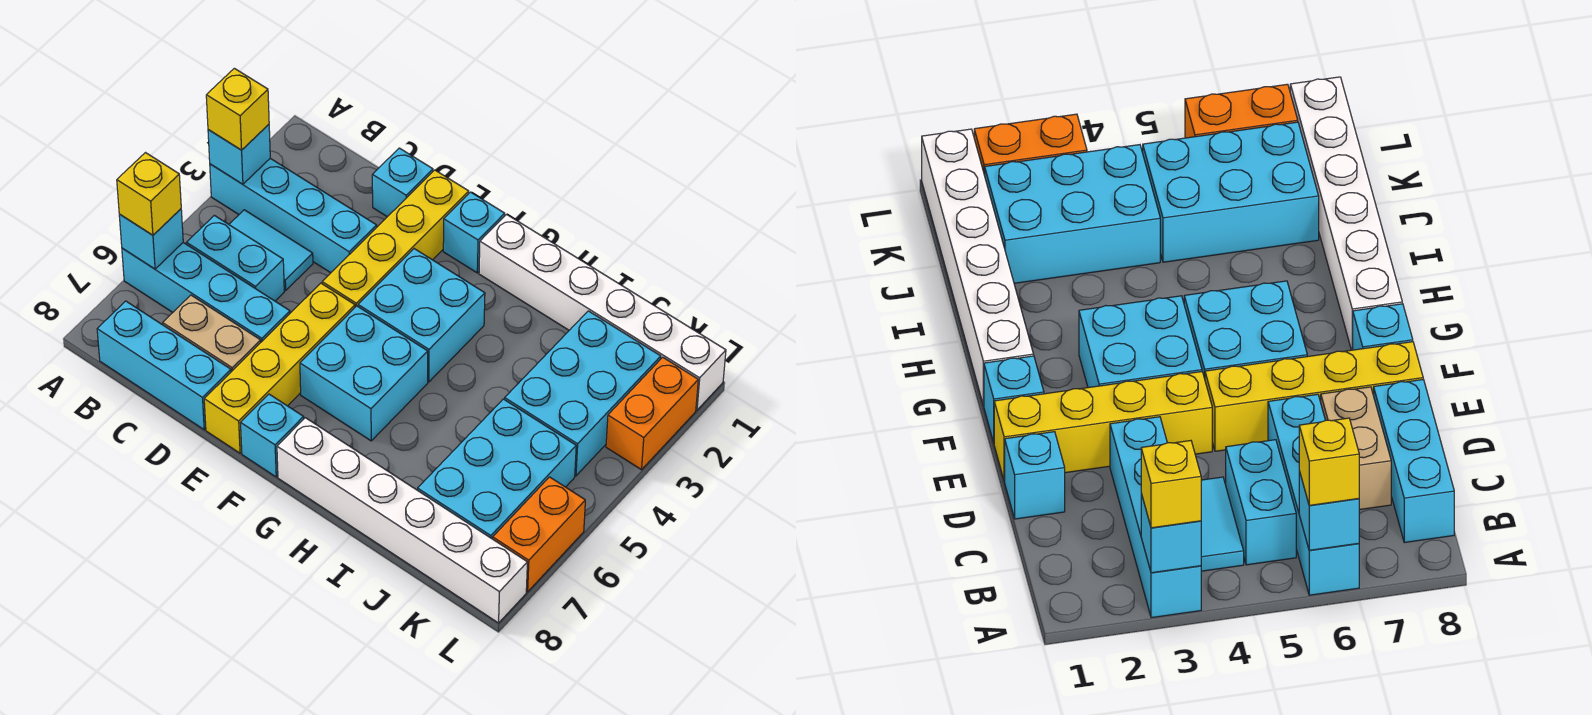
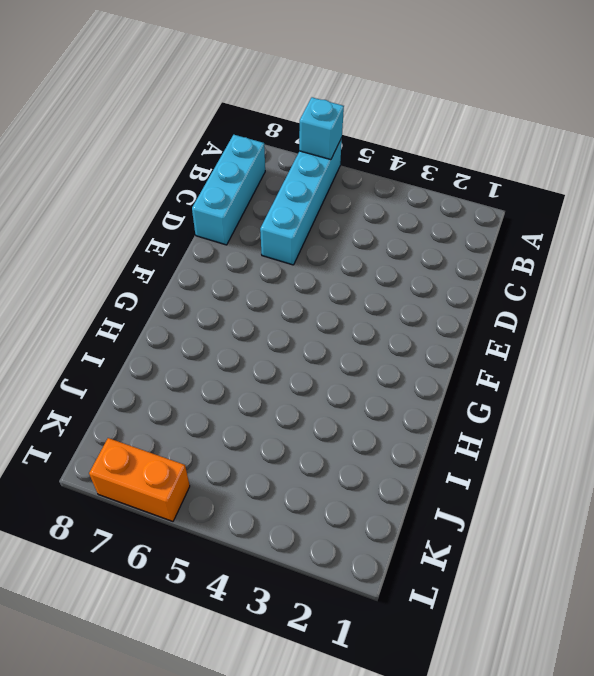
none -> cyan brick A3:D3 level 1
none -> cyan tile B4:C4 level 1
none -> cyan brick B5:C5 level 1

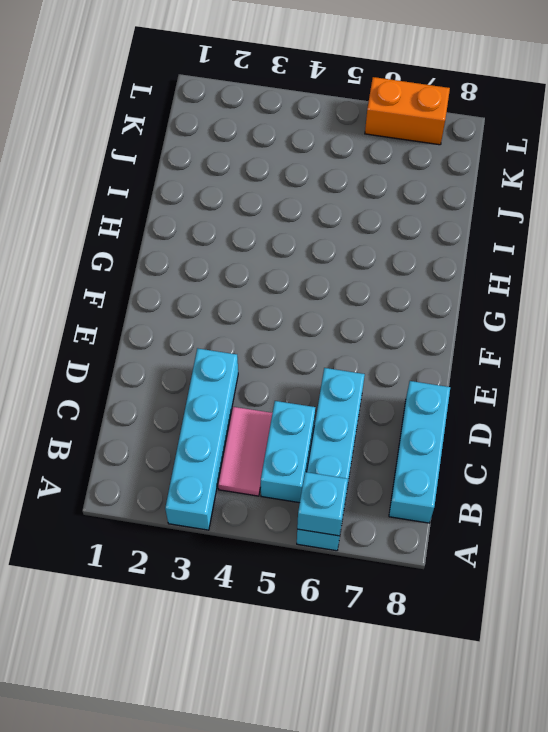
pink tile B4:C4 level 1 -> cyan tile B4:C4 level 1
none -> tan brick C7:D7 level 1
none -> cyan brick D1 level 1
none -> yellow brick E1:E4 level 1

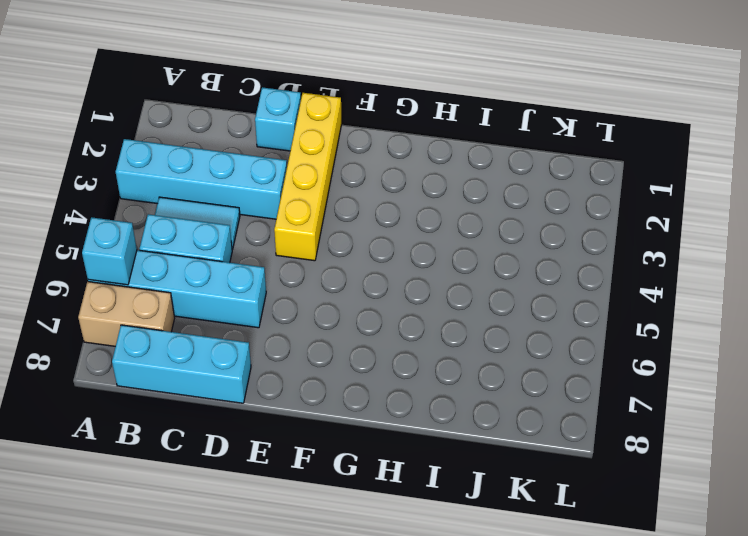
tan brick A7:B7 level 1 -> tan brick C7:D7 level 1
none -> yellow brick E5:E8 level 1
none -> cyan brick F1 level 1
none -> cyan brick F3:G4 level 1

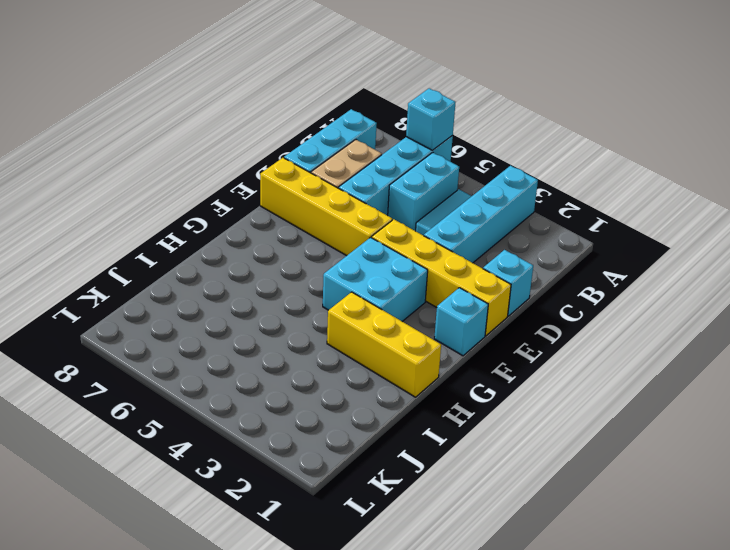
yellow brick H1:H3 level 1 -> white brick G1:L1 level 1
none -> cyan brick F5:G6 level 1
none -> cyan brick F8 level 1
none -> white brick G8:L8 level 1

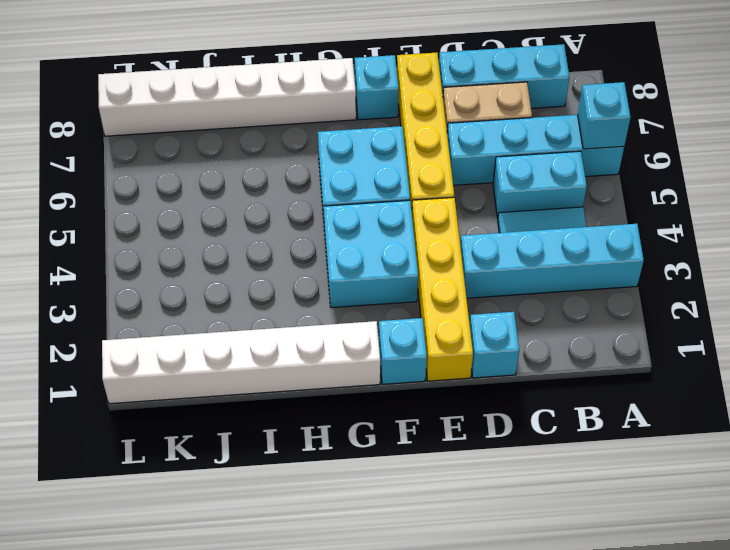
none -> cyan brick J2:K4 level 1
none -> cyan brick J5:K7 level 1
none -> orange brick L2:L3 level 1

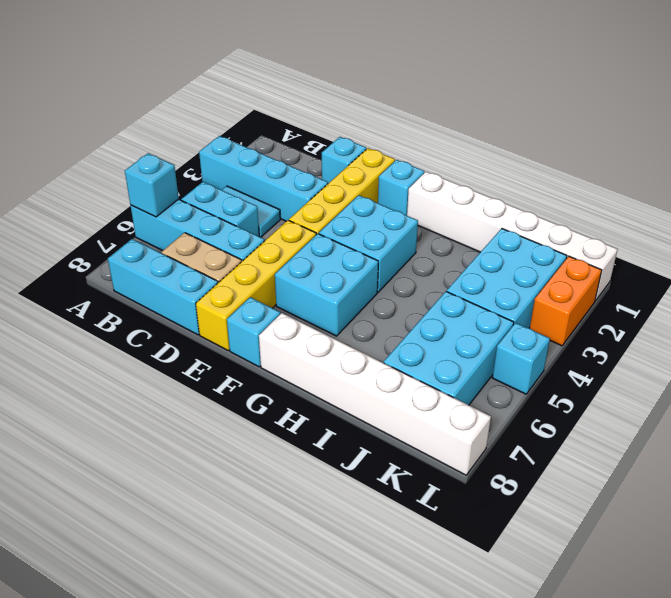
cyan brick L5 level 1 -> cyan brick A3 level 2
none -> orange brick L6:L7 level 1
none -> yellow brick A3 level 3
none -> yellow brick A6 level 3

